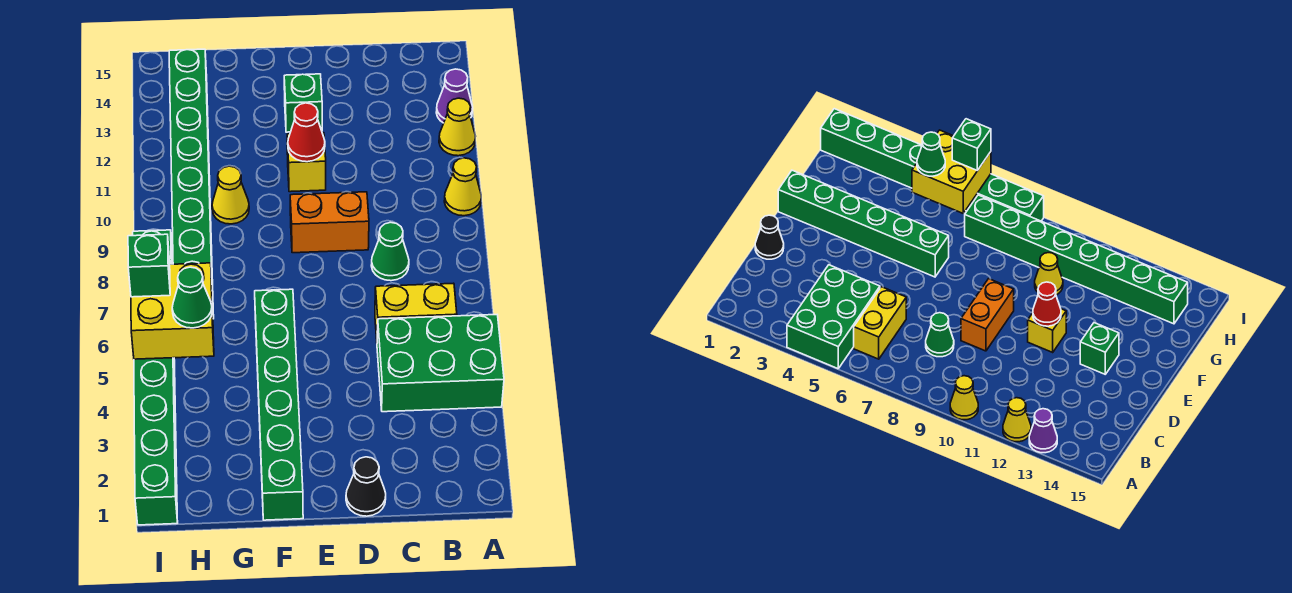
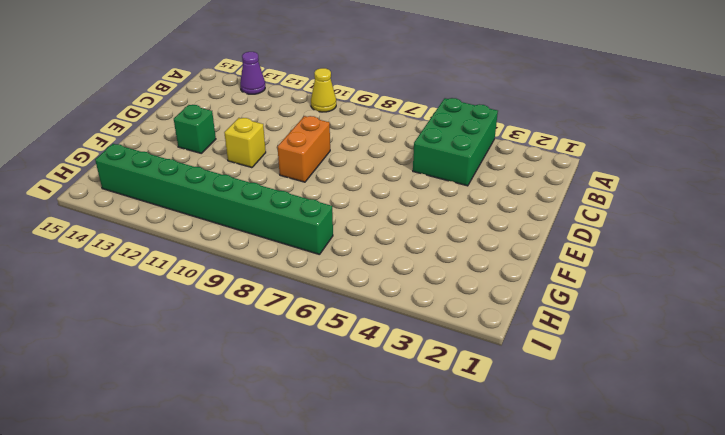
none -> yellow cone A12 level 1
none -> yellow brick B6:C6 level 1
none -> green cone C8 level 1

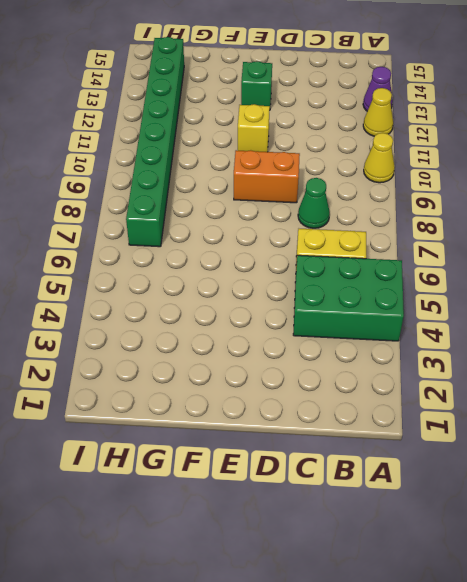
none -> black cone D1 level 1
none -> green brick F1:F6 level 1
none -> yellow cone G10 level 1

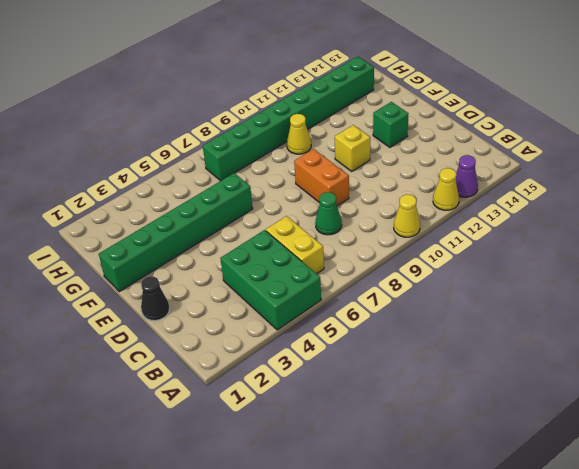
none -> green brick I1:I8 level 1
none -> red cone E11 level 2
none -> yellow brick H5:I6 level 2

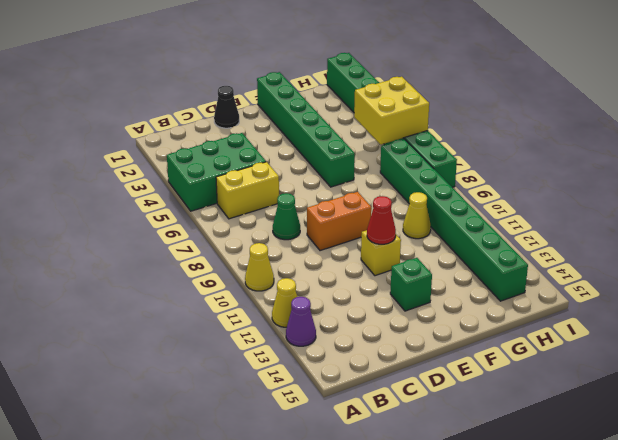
none -> green cone H5 level 3
none -> green brick I6 level 3

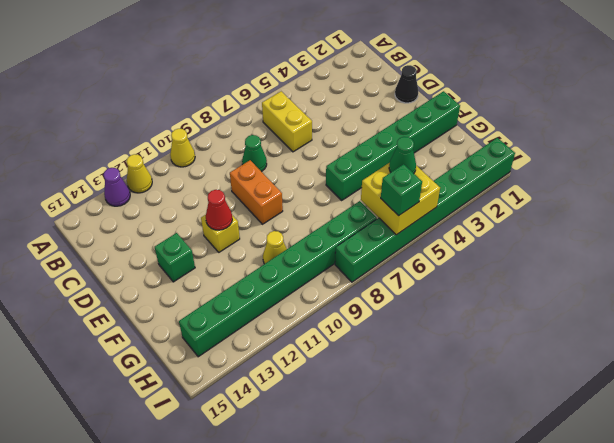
none -> green brick A4:C5 level 1

